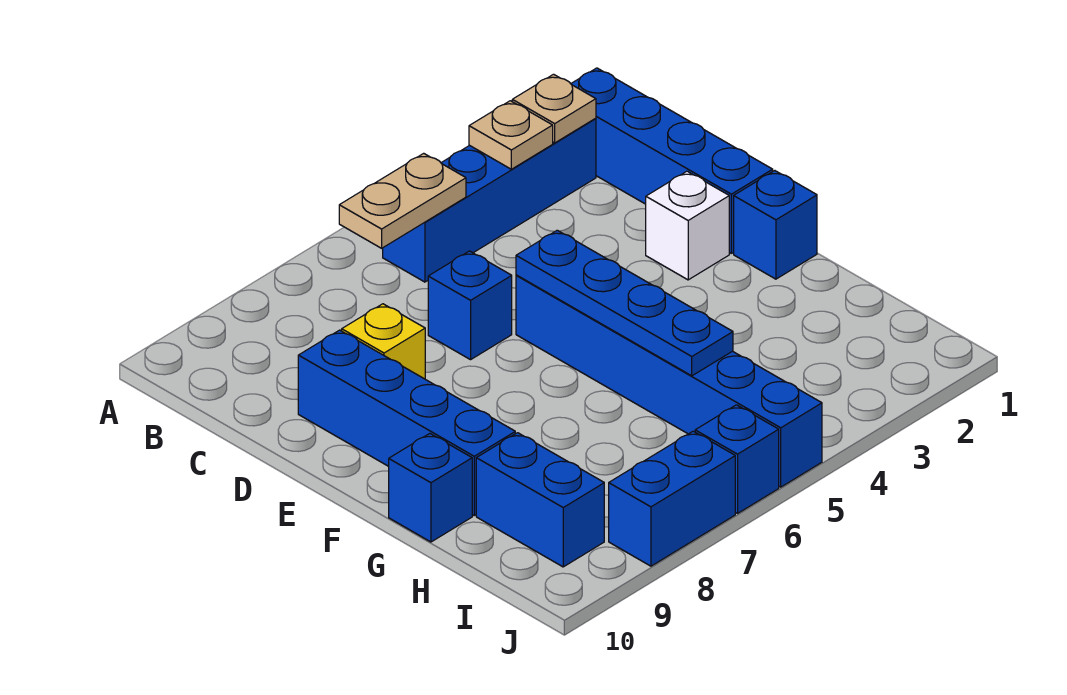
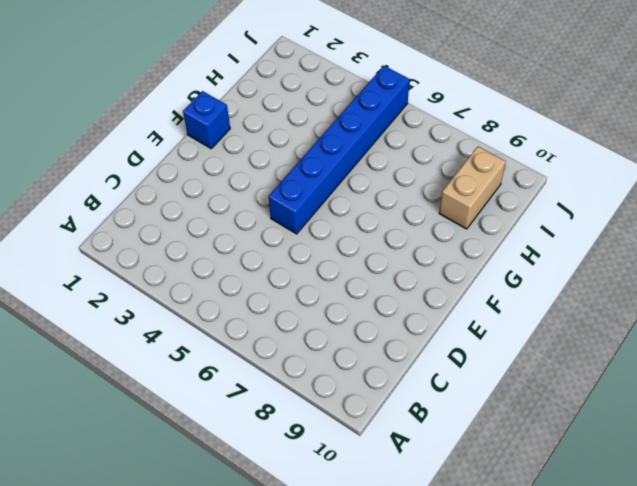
tan brick H9:I9 level 1 -> blue brick H9:I9 level 1
none -> blue brick B1:E1 level 1
none -> blue brick B2:B5 level 1
none -> blue brick D6 level 1

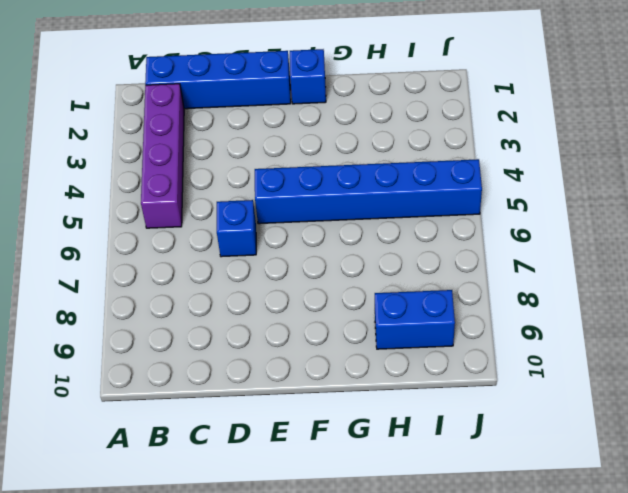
purple brick B2:B5 level 1 -> blue brick B2:B5 level 1
none -> yellow brick D8 level 1
none -> blue brick D9:G9 level 1
none -> white brick E2 level 1

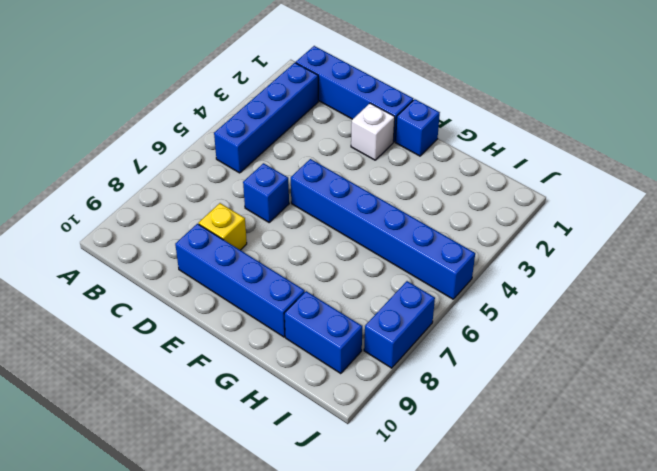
none -> blue brick G10 level 1
none -> blue brick J6 level 1
none -> tan plate B2 level 2

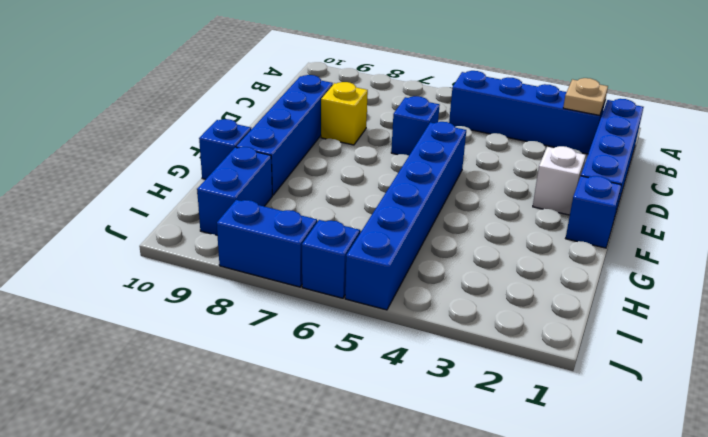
none -> tan plate B3 level 2
none -> tan plate B5:B6 level 2
none -> blue plate E5:H5 level 2

